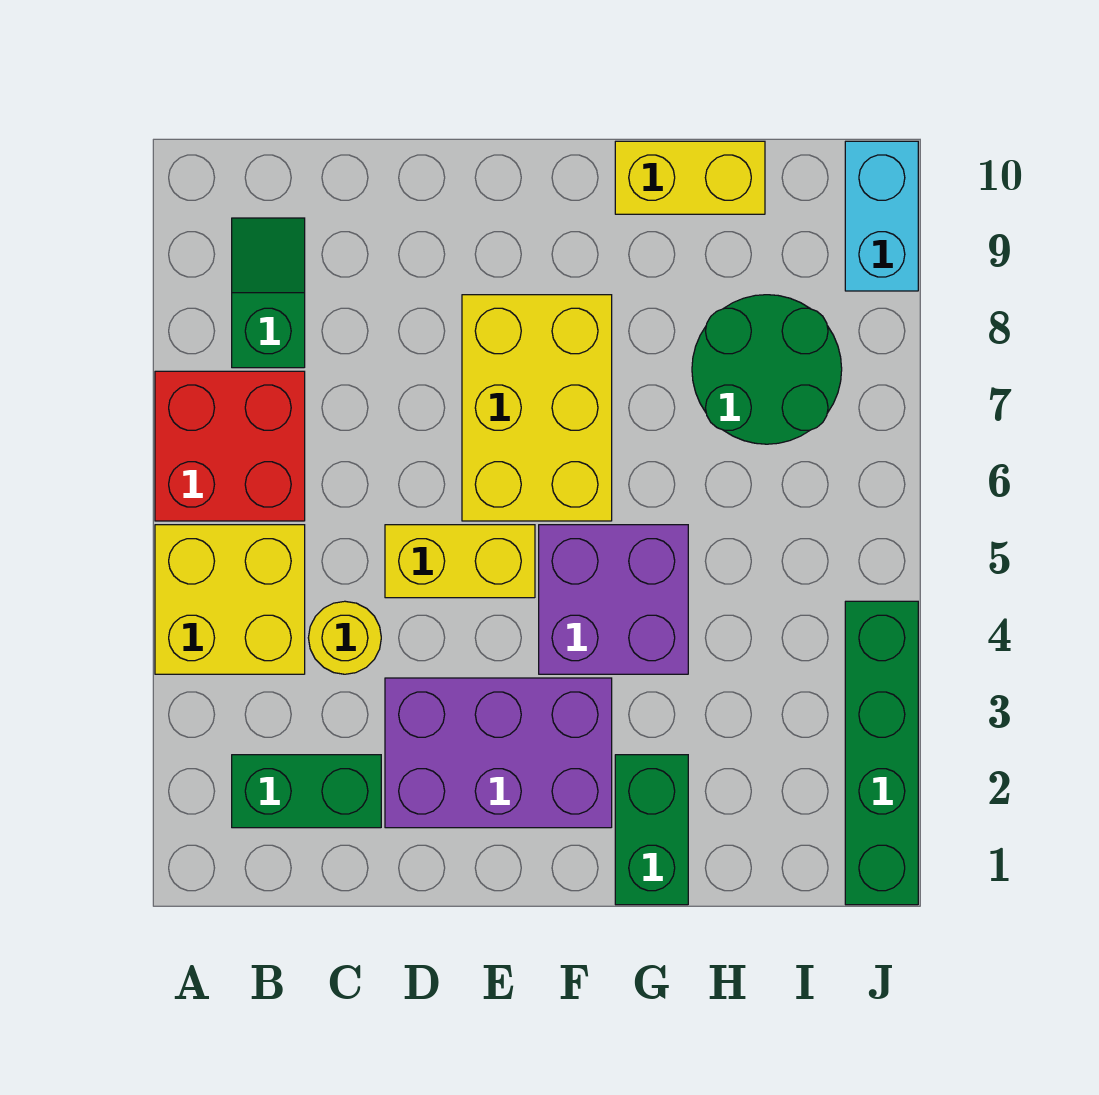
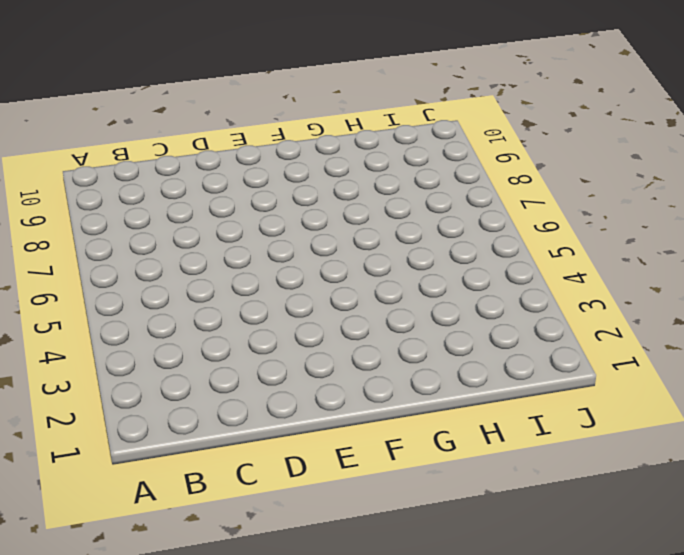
none -> yellow brick A4:B5 level 1
none -> red brick A6:B7 level 1
none -> green brick B2:C2 level 1

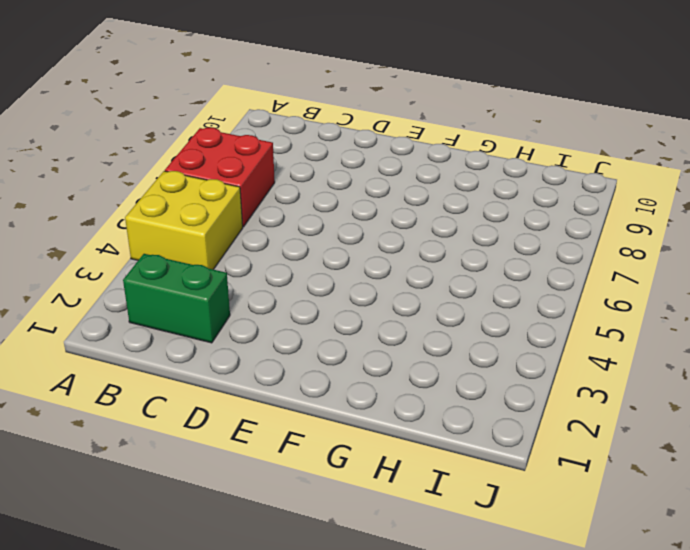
none -> green slope B8:B9 level 1 top 8
none -> yellow round brick C4 level 1
none -> purple brick D2:F3 level 1

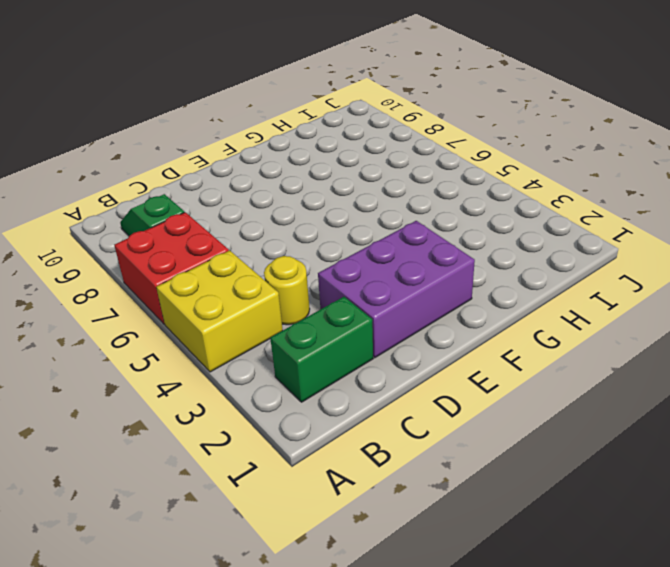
none -> yellow brick D5:E5 level 1
none -> yellow brick E6:F8 level 1
none -> purple brick F4:G5 level 1

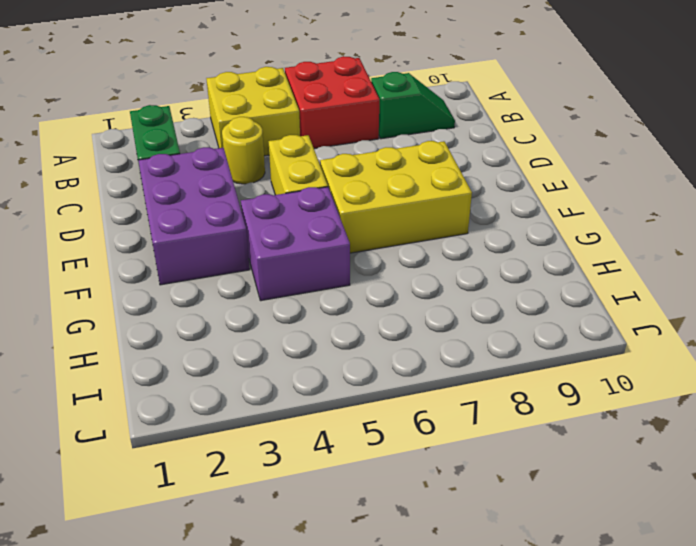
none -> green brick G1:G2 level 1
none -> yellow brick G10:H10 level 1
none -> green round brick H7:I8 level 1

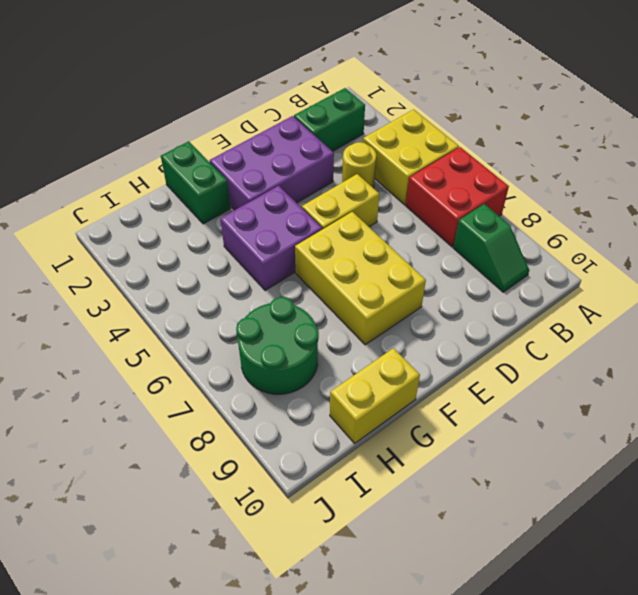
none -> green brick J1:J4 level 1
none -> cyan brick J9:J10 level 1

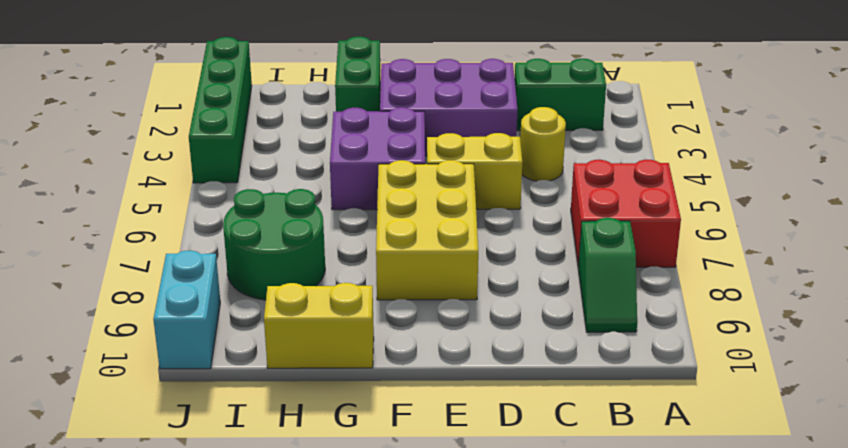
none -> yellow brick A4:B5 level 1

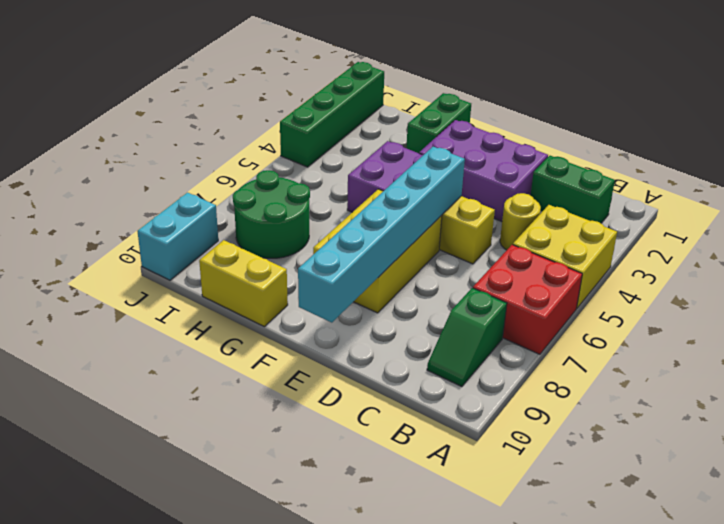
cyan brick E5:E10 level 2 -> none

